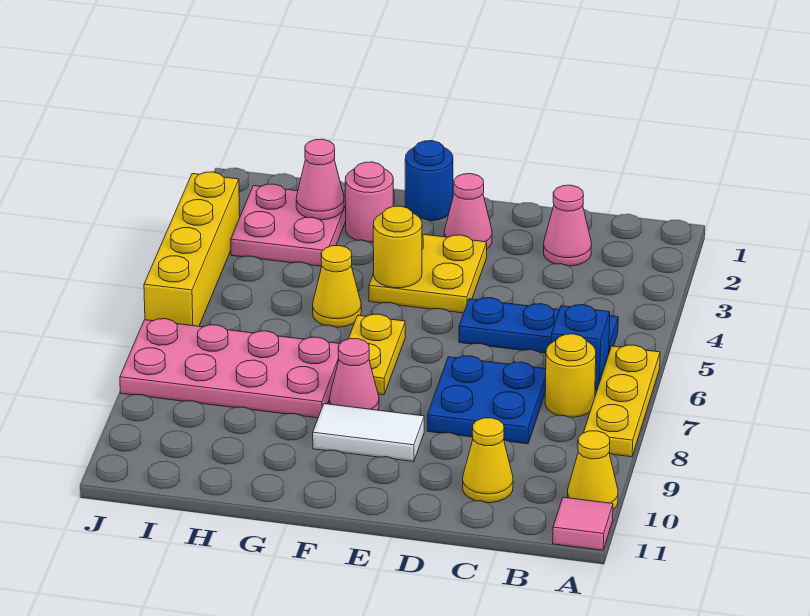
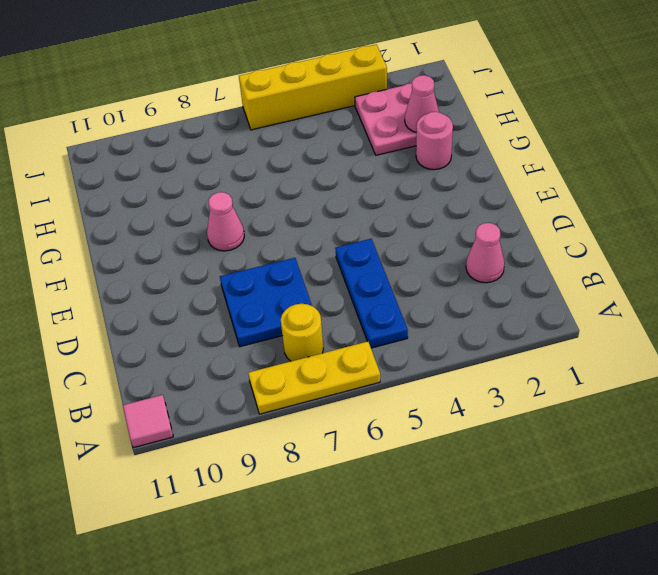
none -> yellow cone A10 level 1
none -> blue brick B6 level 1
none -> yellow cone C10 level 1

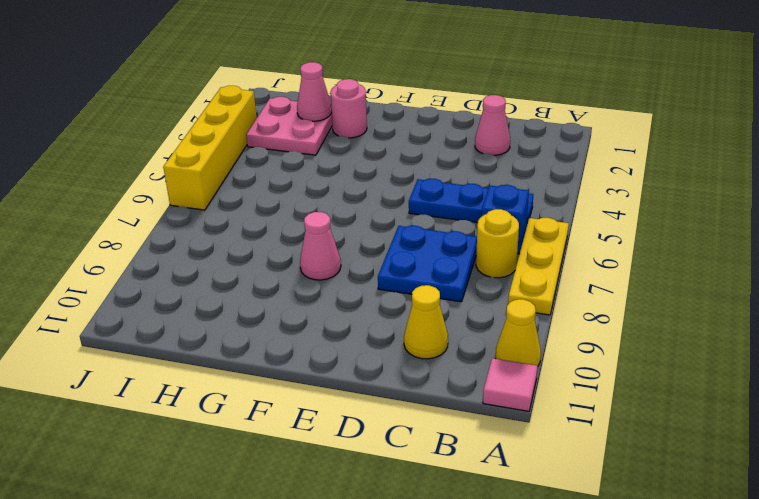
none -> pink cone E2 level 1
none -> yellow plate E3:F4 level 1
none -> white tile E9:F9 level 1

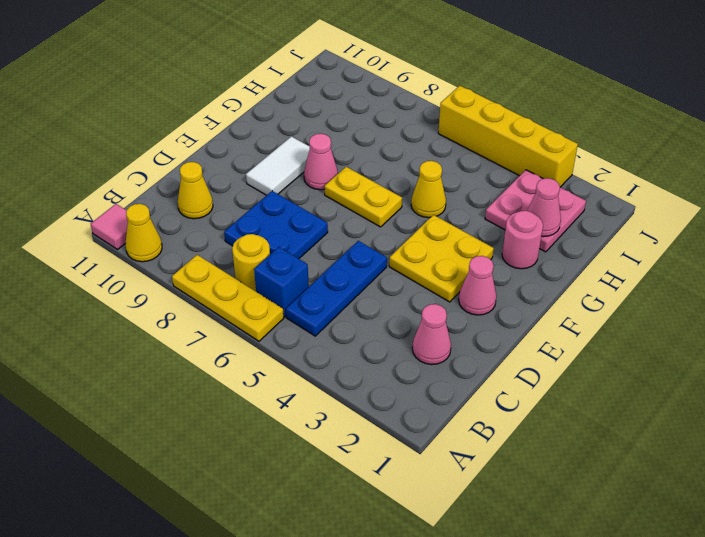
none -> blue round brick F1 level 1
none -> pink plate G7:J8 level 1
none -> yellow round brick F4 level 2

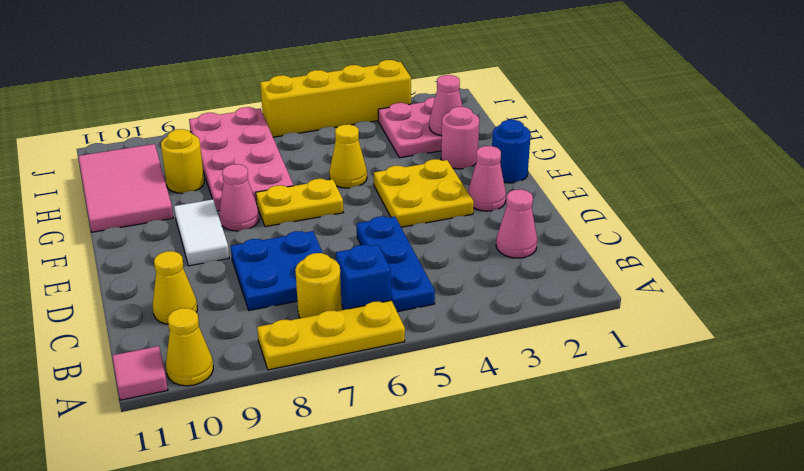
pink tile G10:I11 level 1 -> none
yellow round brick H9 level 1 -> yellow round brick F4 level 2

